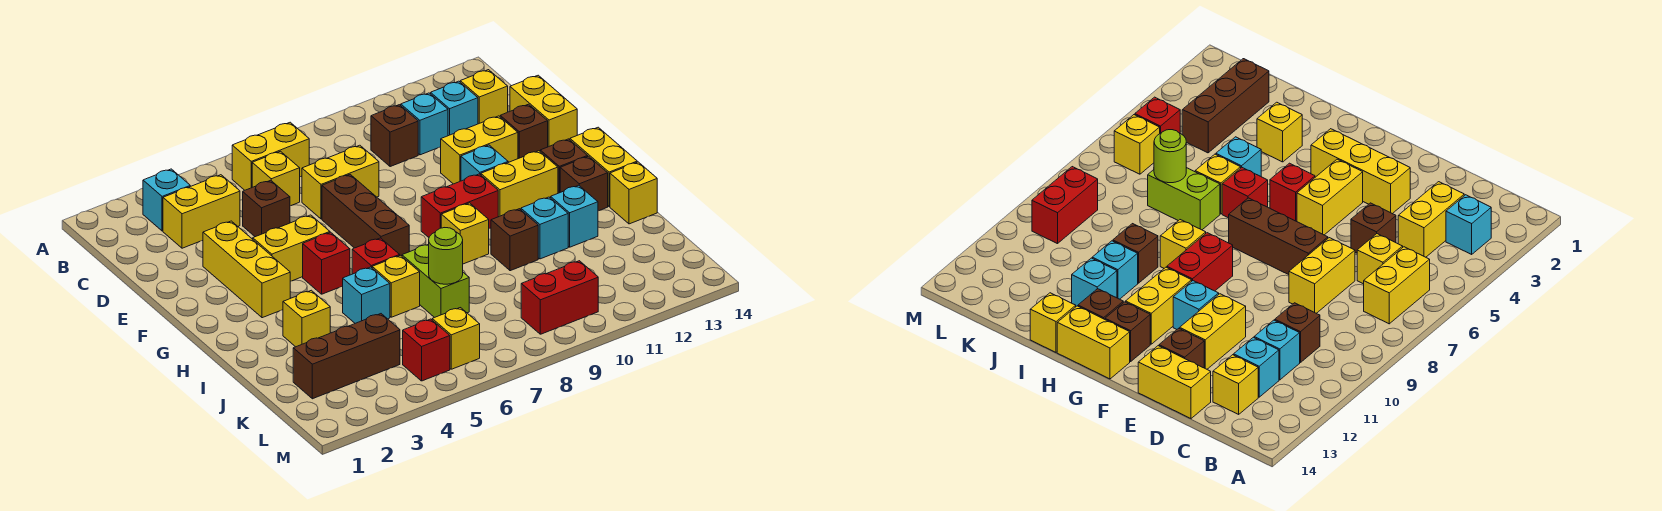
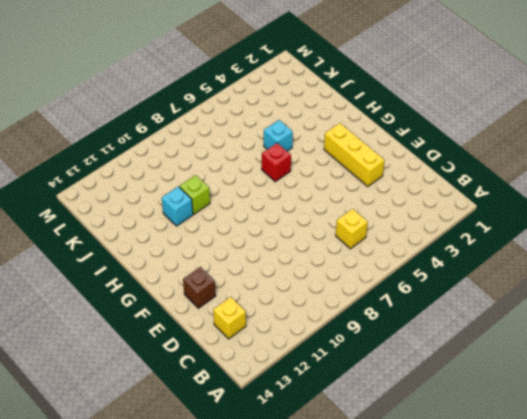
lime brick I10 level 1 -> brown brick I10 level 1
none -> cyan brick B3 level 1
none -> yellow brick B6:B7 level 1
none -> yellow brick C3:C4 level 1
none -> brown brick C10 level 1

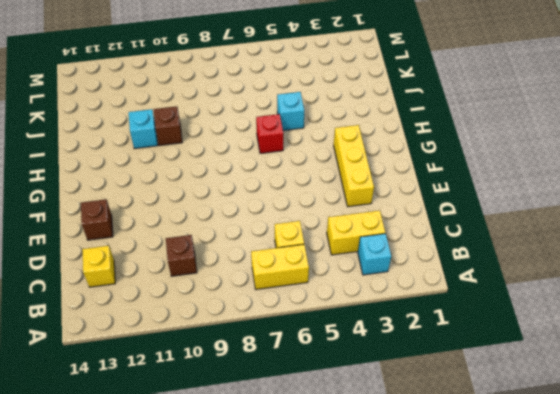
none -> cyan brick C11 level 1
none -> cyan brick C12 level 1
none -> brown brick D5 level 1
none -> yellow brick D7:D8 level 1

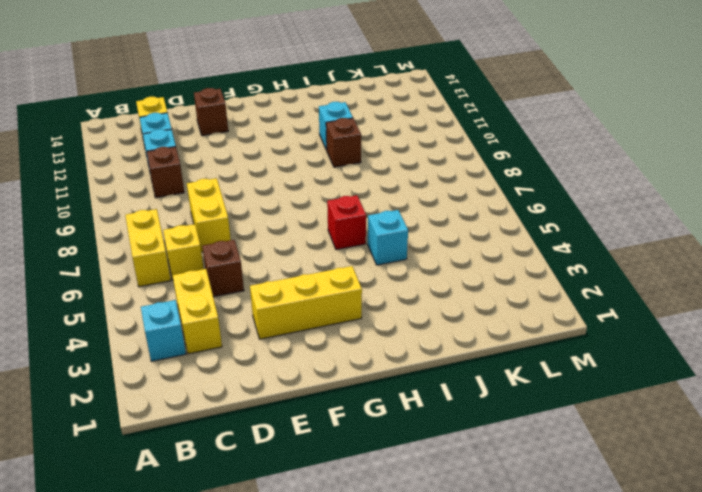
none -> yellow brick D14:E14 level 1
none -> brown brick E7:G7 level 1
none -> yellow brick E11:E12 level 1
none -> yellow brick F4:F5 level 1

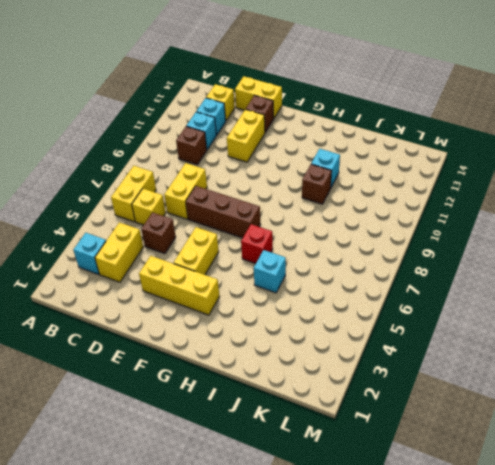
none -> cyan brick F11 level 1
none -> red brick G5 level 1
none -> red brick G9:G10 level 1
none -> yellow brick G11:G12 level 1

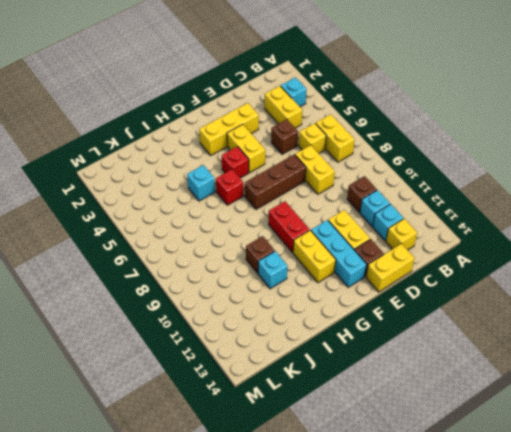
cyan brick F11:F13 level 1 -> cyan brick F11 level 1
none -> brown brick G13 level 1
none -> yellow brick G14:H14 level 1
none -> yellow brick H9 level 1
none -> brown brick H13 level 1

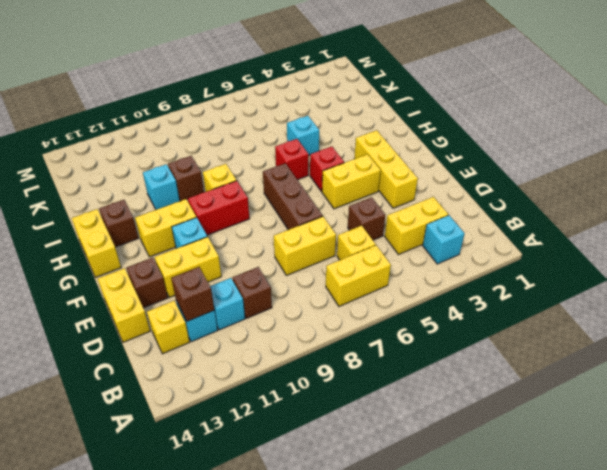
brown brick C12 level 2 -> brown brick G13 level 1
none -> yellow brick I3 level 1
none -> yellow brick I6 level 1
none -> lime brick I7:J7 level 1
none -> cyan brick I12 level 1

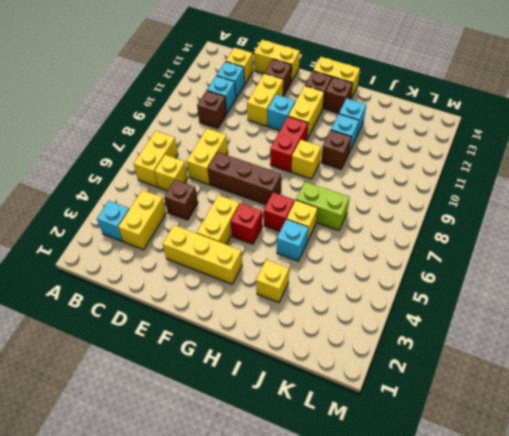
none -> yellow brick I14 level 1
none -> brown brick K2:K4 level 1
none -> red brick L5 level 1
none -> yellow brick L6 level 1

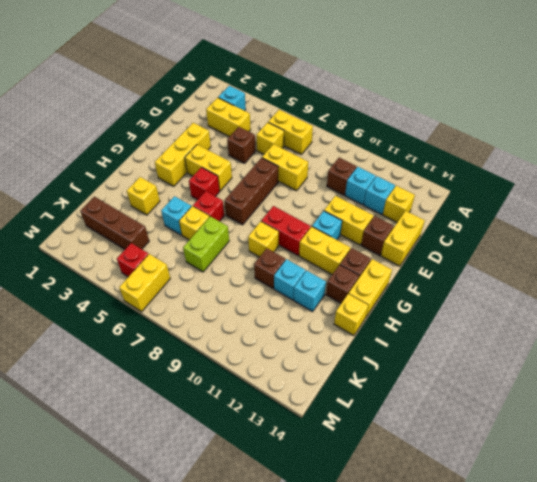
yellow brick L6:M6 level 1 -> yellow brick L6 level 1
none -> red brick L9:L10 level 1
none -> lime round brick J7 level 2

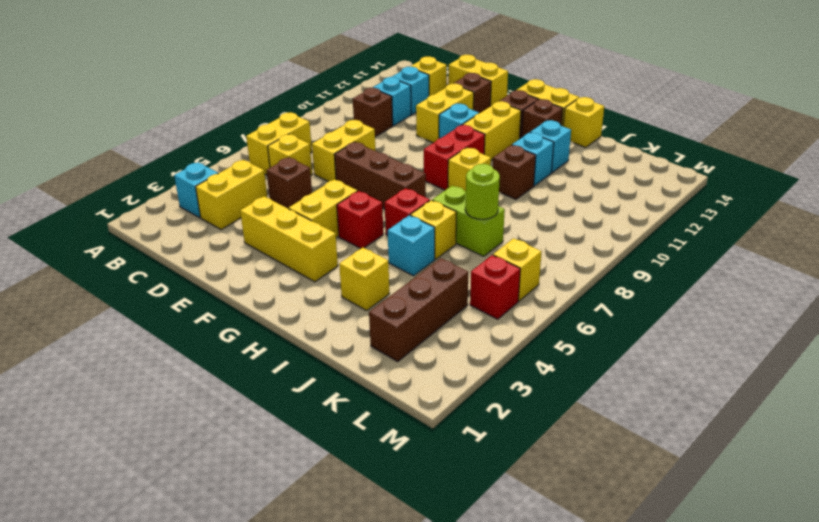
none -> red brick L9:L10 level 1

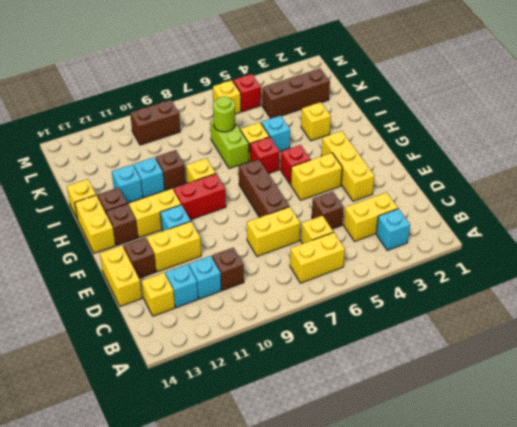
brown brick L9:L10 level 1 -> red brick L9:L10 level 1

